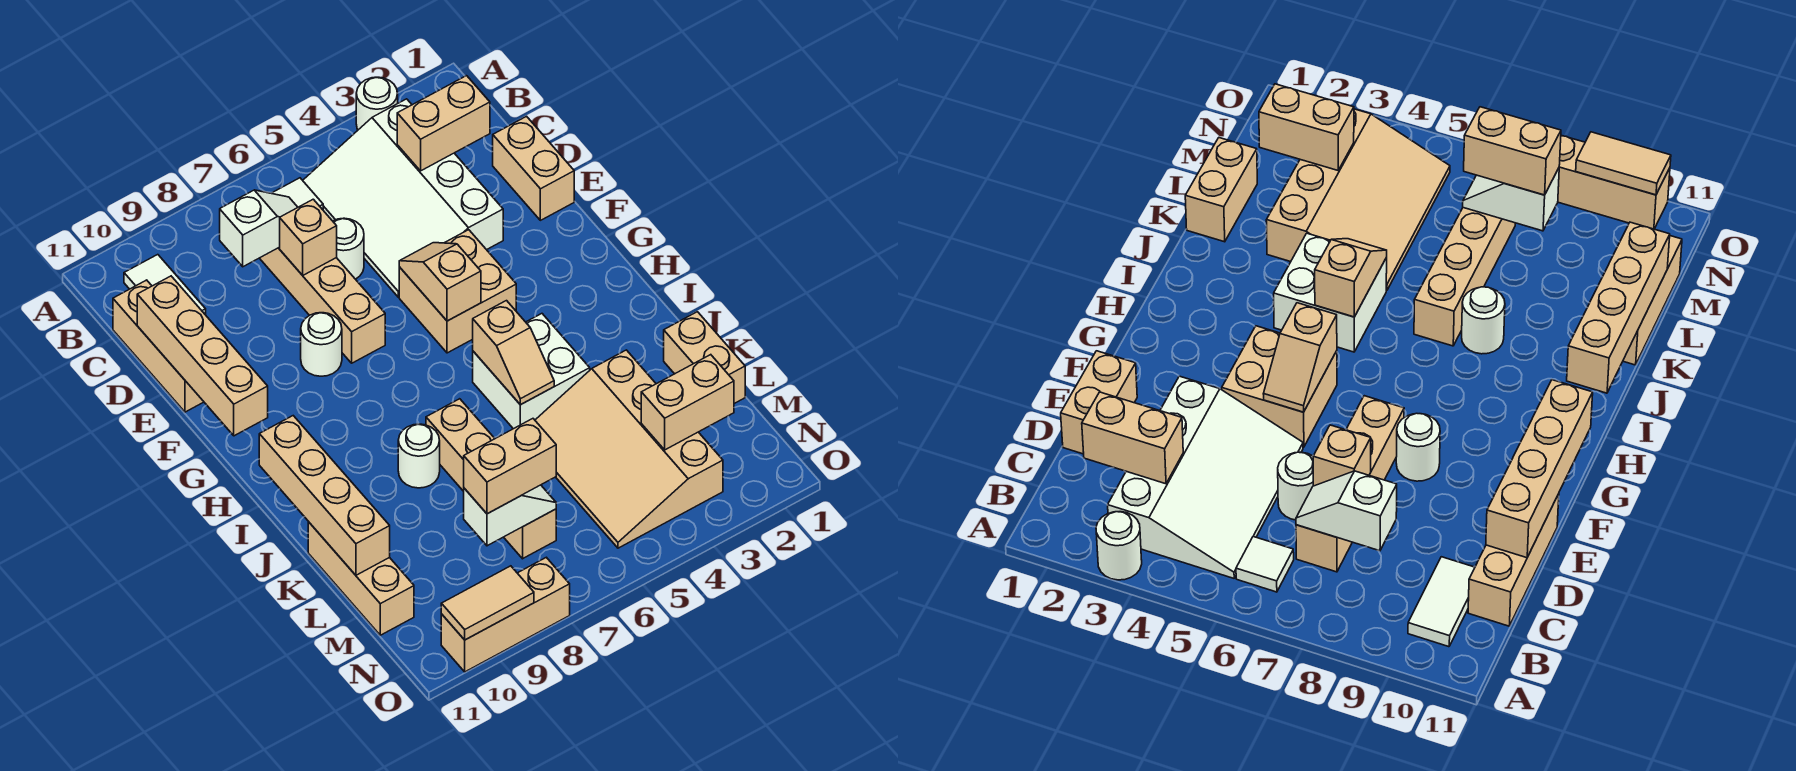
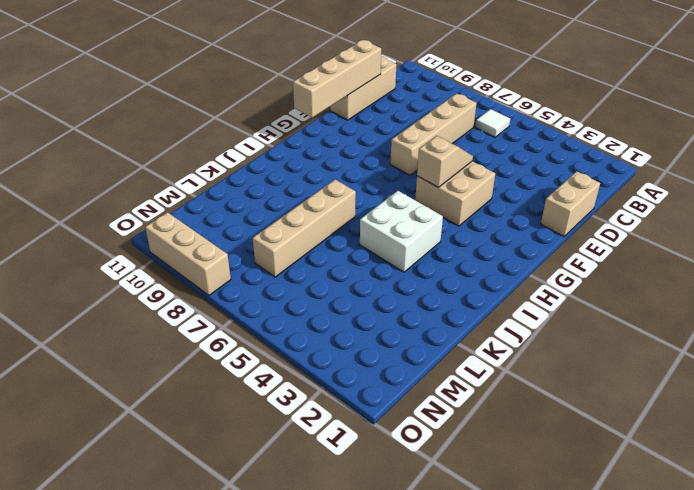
none -> white round brick A3 level 1
none -> white slope B3:E5 level 1 top 3
none -> white tile B10:C10 level 1

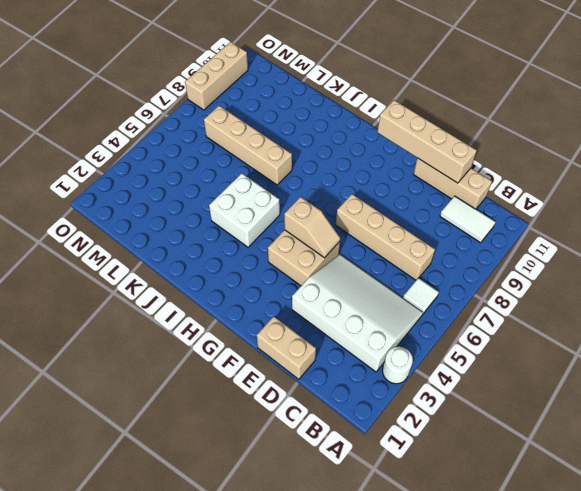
none -> white round brick D6 level 1
none -> white round brick F8 level 1
none -> white round brick J8 level 1

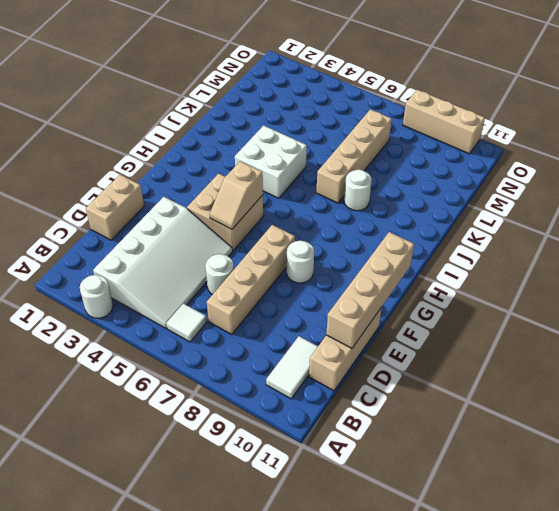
none -> tan brick K1:L1 level 1
none -> tan slope K3:N5 level 1 top 3
none -> tan brick K11:M11 level 1

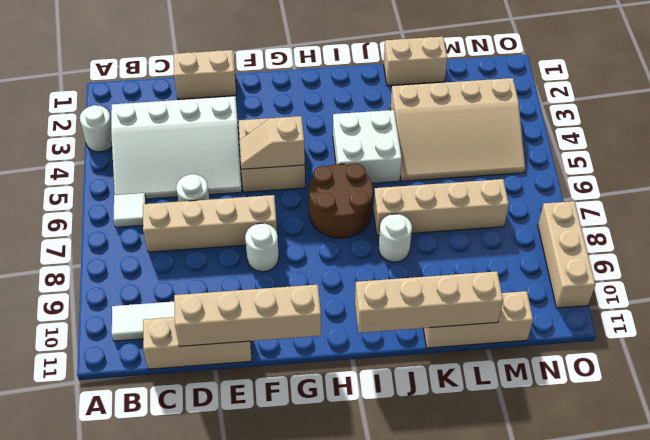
brown round brick H6:I7 level 1 -> none
none -> tan brick C2:C3 level 2
none -> white slope C7:C8 level 2 top 8
none -> tan brick D7 level 2

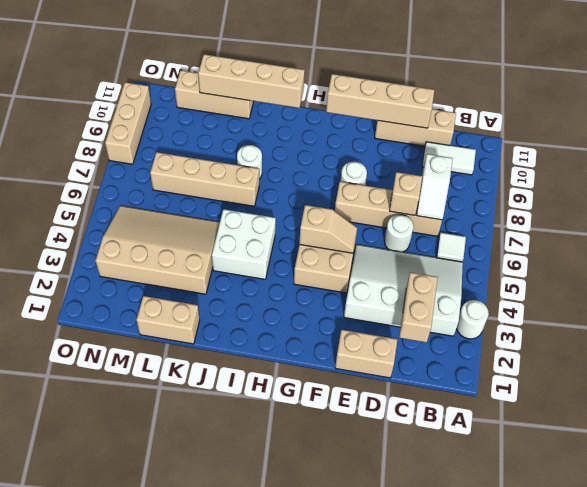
none -> tan slope I5:J5 level 2 top I
none -> tan brick M2:M3 level 2
none -> white slope M7:M8 level 2 top 8

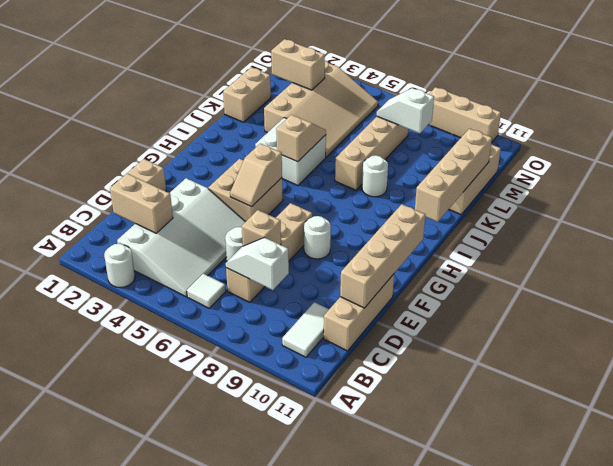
none -> tan tile O9:O10 level 2
none -> tan brick M7:M8 level 3

